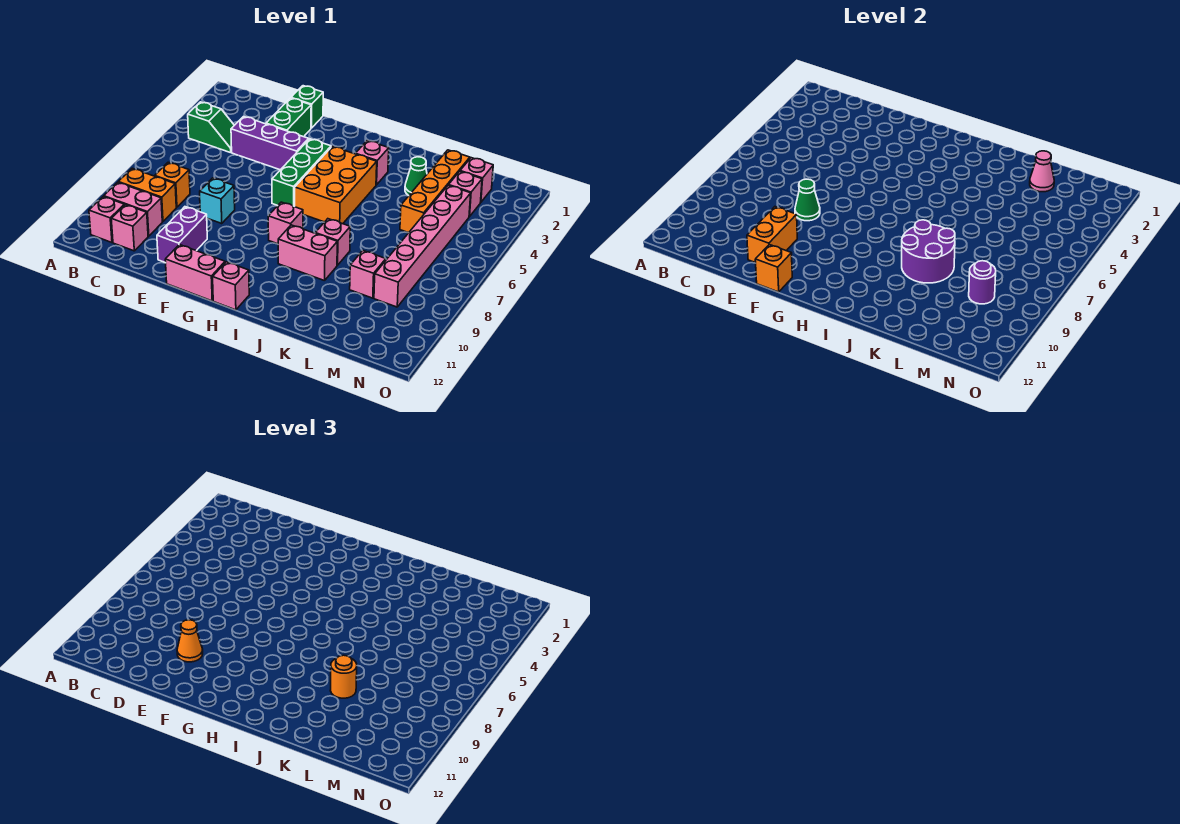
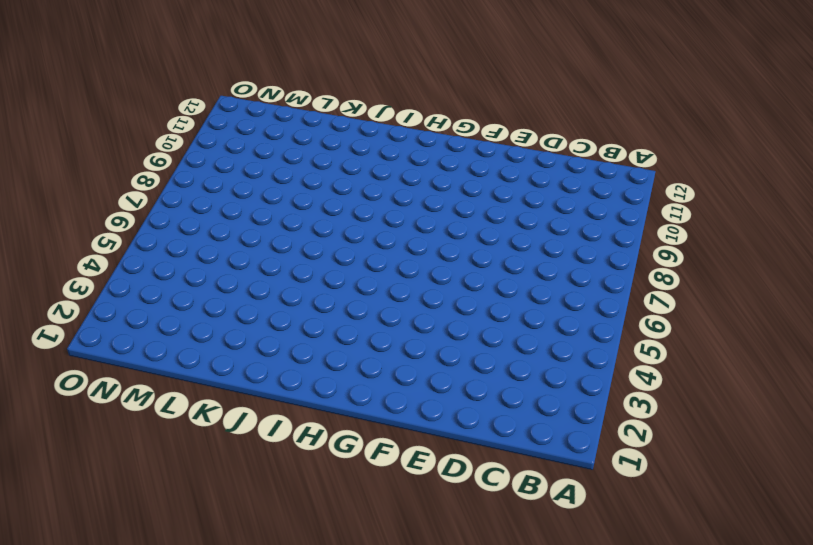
none -> green slope B4:C4 level 1 top B
none -> orange brick B9:C9 level 1
none -> pink brick B10:C10 level 1
none -> pink brick B11 level 1

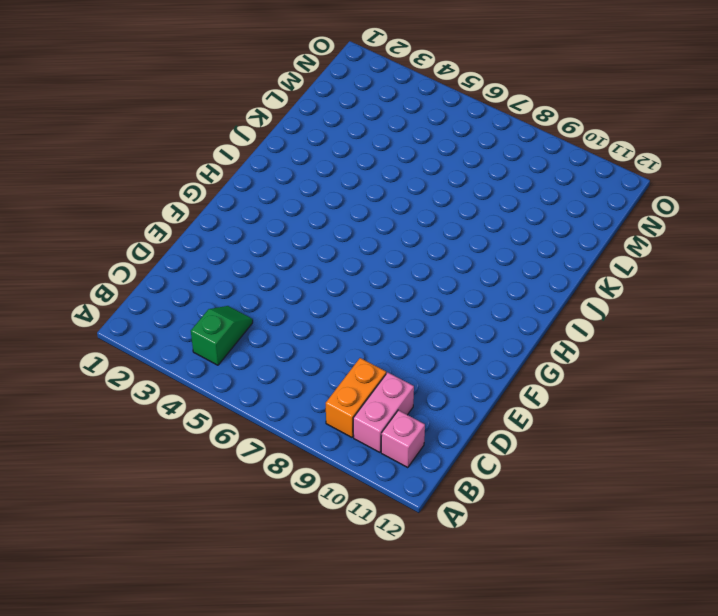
none -> orange brick C8 level 1
none -> pink brick C11 level 1
none -> purple brick D4:F4 level 1
none -> green brick E1 level 1

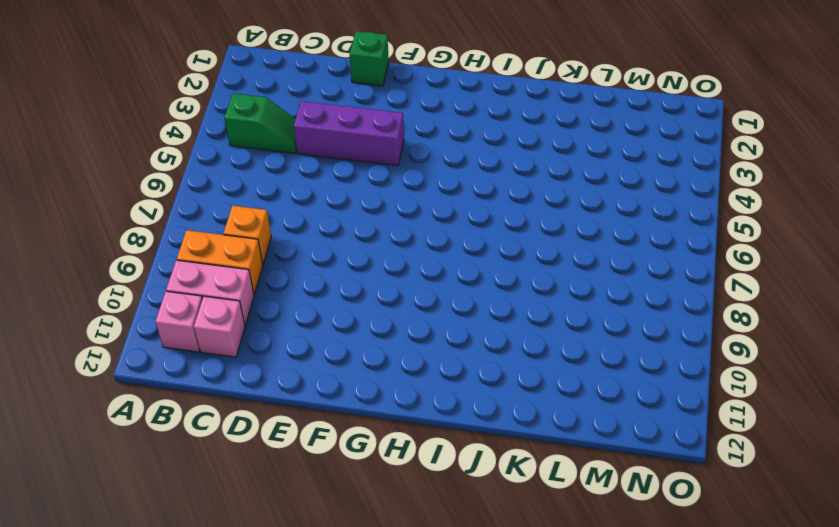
none -> green brick E2:E3 level 1
none -> cyan brick E8 level 1
none -> purple brick E10:E11 level 1
none -> pink brick F12:G12 level 1

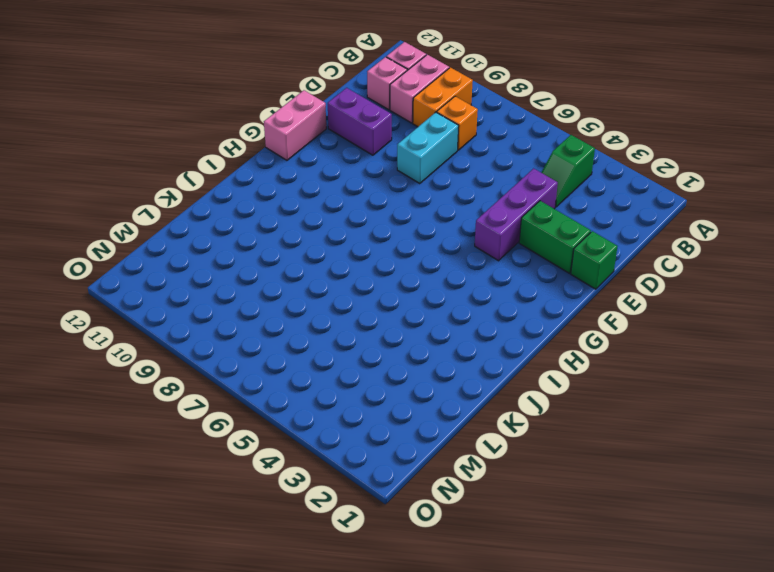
cyan brick D8:E8 level 1 -> cyan brick E8 level 1
none -> green brick G4:G6 level 1
none -> orange brick H4:I6 level 1
none -> pink brick H8 level 1
none -> pink brick H12 level 1

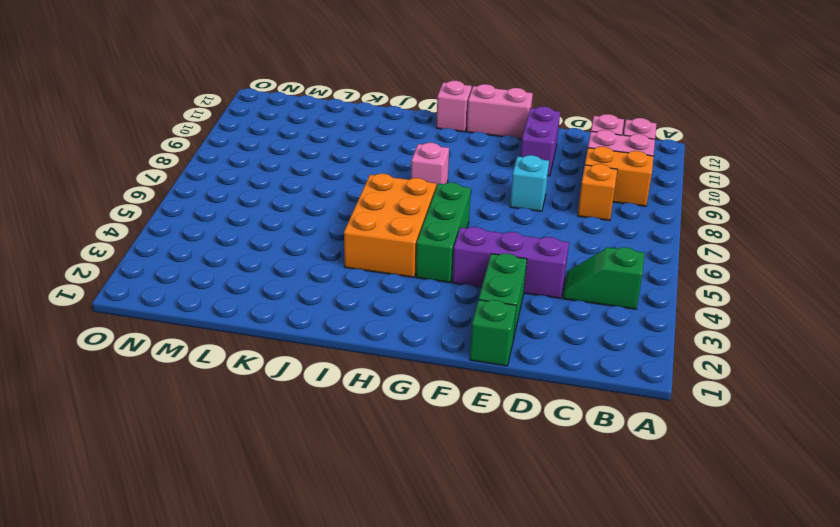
none -> pink brick I3 level 1
none -> pink brick I9:J9 level 1
none -> pink brick J8 level 1
none -> green cone K3 level 1

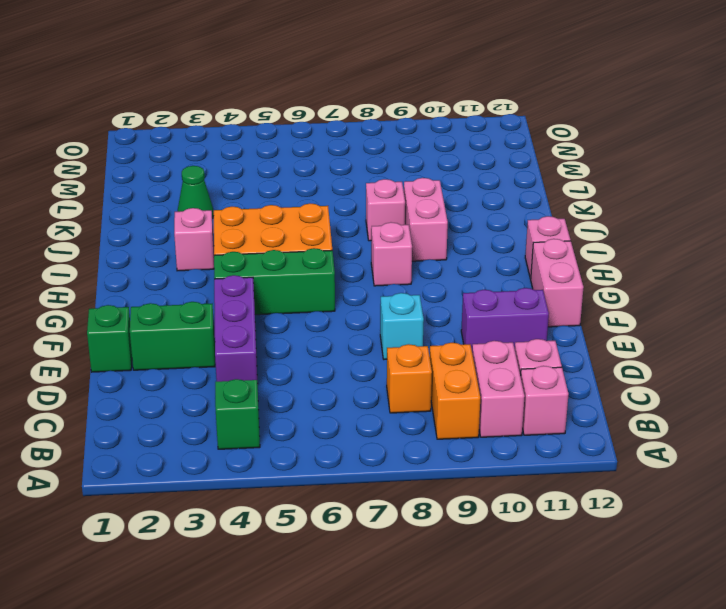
none -> orange brick L2:L5 level 1
none -> pink brick L9 level 1
none -> pink brick M2 level 1
none -> pink brick M3 level 1

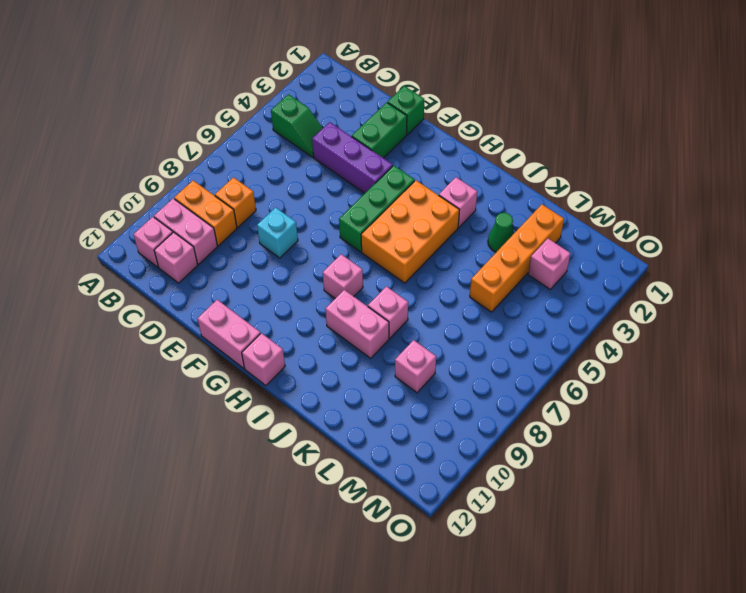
none -> purple brick E10:E11 level 1
none -> pink brick M2 level 1
none -> pink brick M4:M9 level 1
none -> green cone E8 level 2

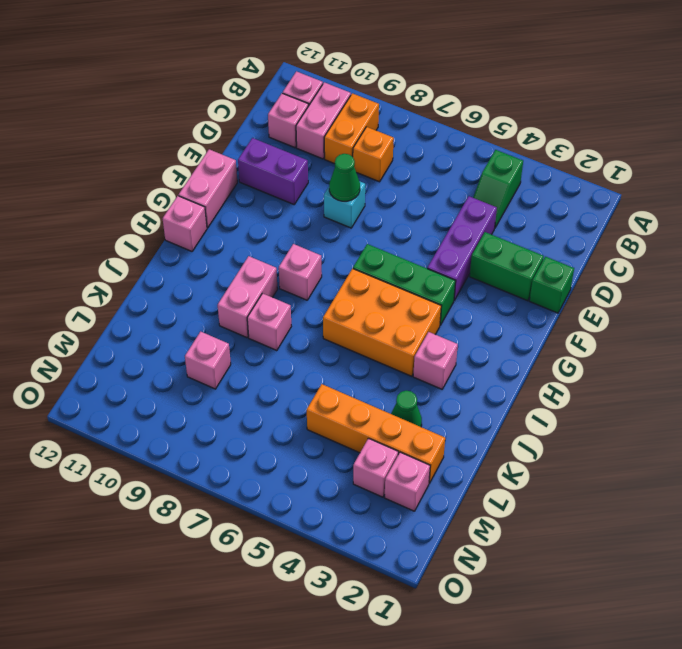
none -> pink brick M4:M9 level 1
none -> orange brick E10:E11 level 2
none -> orange brick F12 level 2
none -> purple round brick J8:K9 level 2

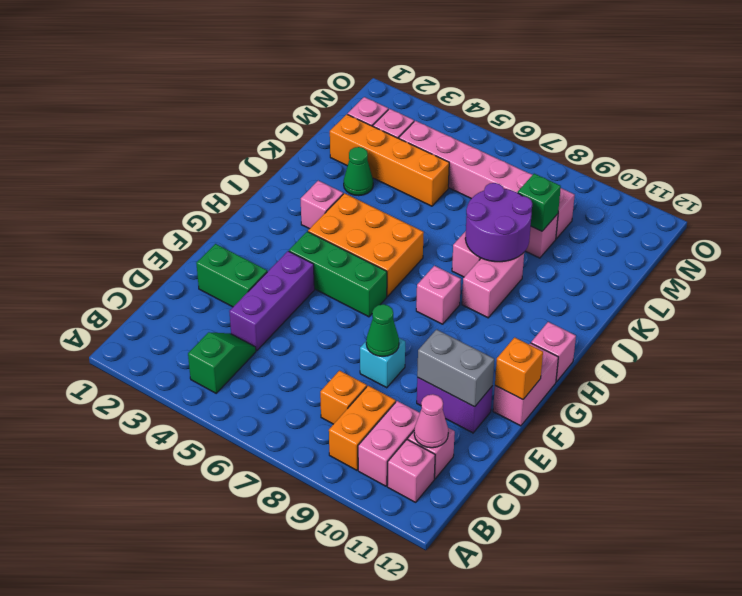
pink cone C11 level 2 -> pink cone L2 level 2
grey brick E10:E11 level 2 -> orange brick E10:E11 level 2
green brick L9 level 2 -> green brick E1 level 1
none -> purple round brick M9 level 2
none -> orange cone E10 level 3
none -> orange round brick K9 level 3

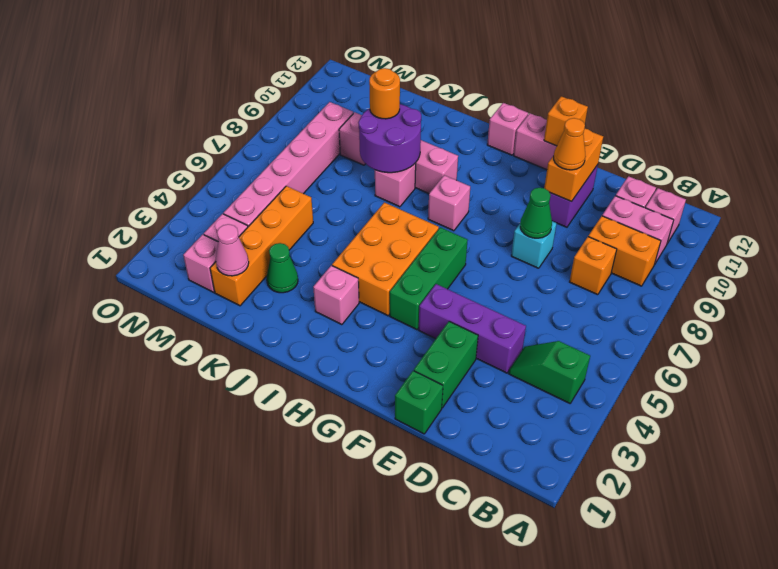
none -> purple round brick M9 level 2

